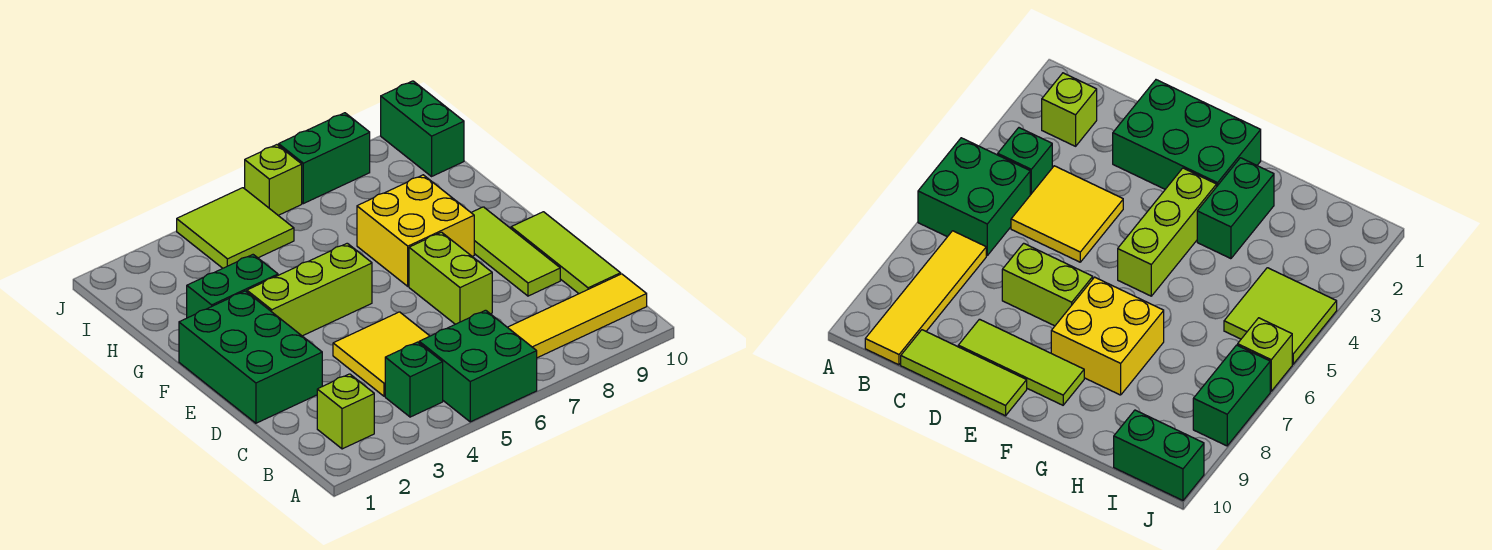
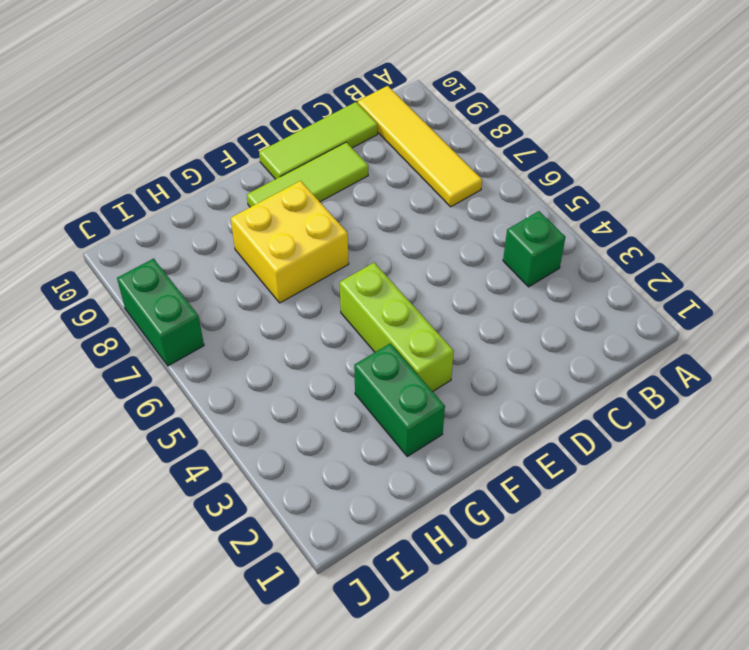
none -> green brick A5:B6 level 1
none -> lime brick B2 level 1
none -> yellow tile C4:D5 level 1

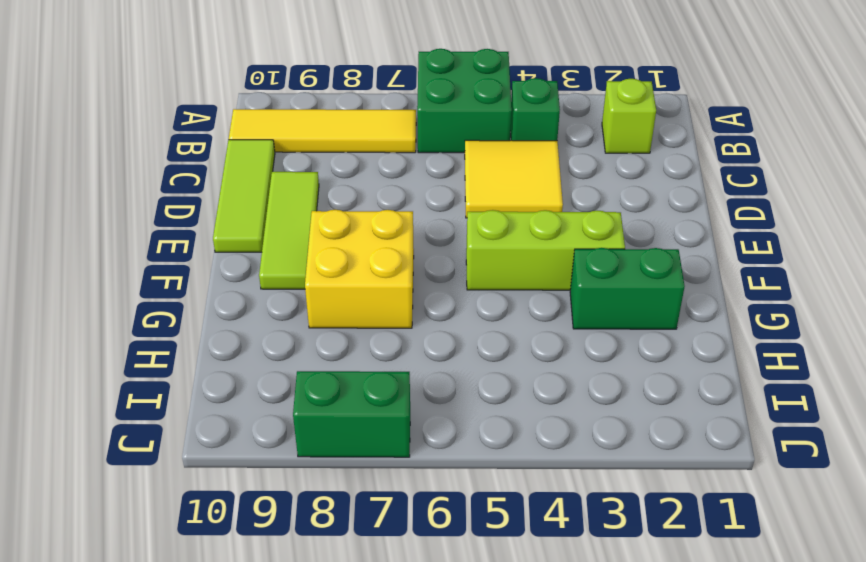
none -> green brick D1:F2 level 1
none -> lime brick D7:E7 level 1
none -> lime tile I4:J5 level 1

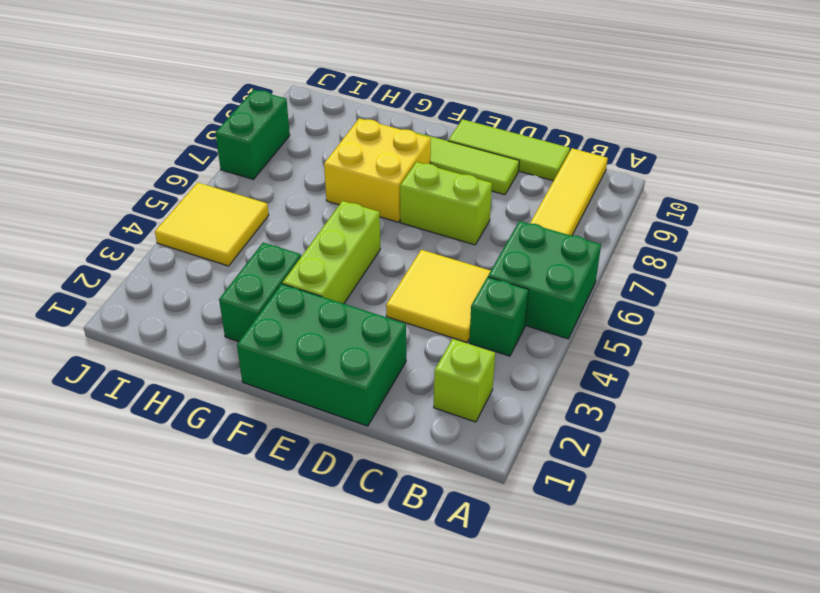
yellow tile I4:J5 level 1 -> lime tile I4:J5 level 1
none -> green brick I10:J10 level 1
none -> lime brick J6 level 1

